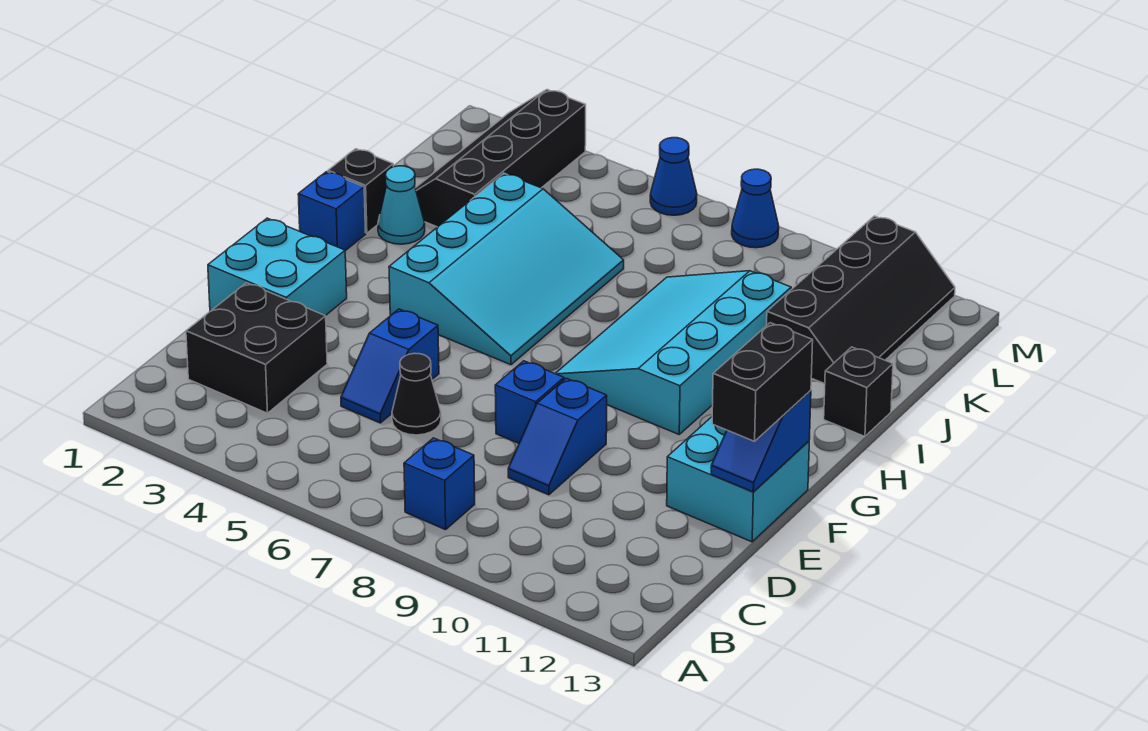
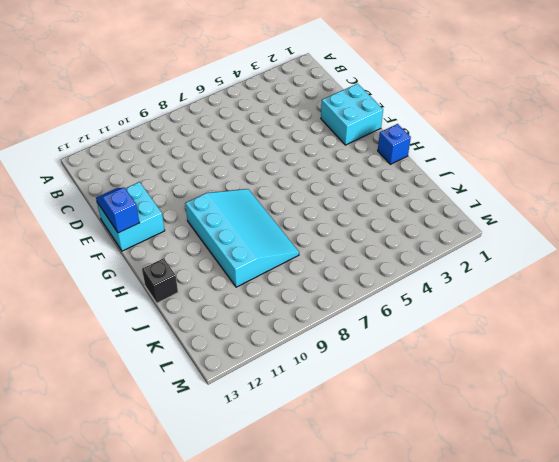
none -> blue brick B8 level 1
none -> black brick C2:D3 level 1
none -> blue slope D5:E5 level 1 top E

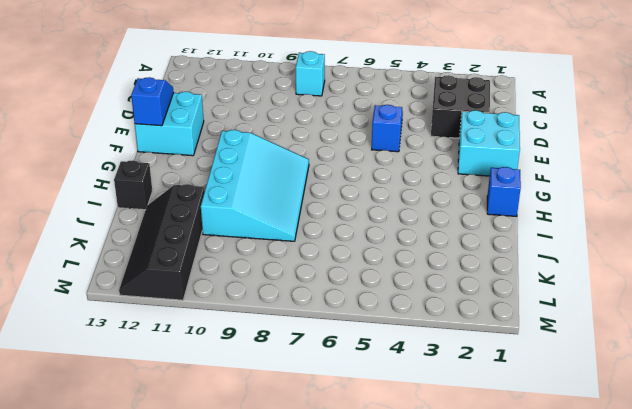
cyan brick B8 level 1 -> blue brick B8 level 1
none -> black cone D6 level 1
none -> blue slope D9:E9 level 1 top E
none -> blue brick E8 level 1

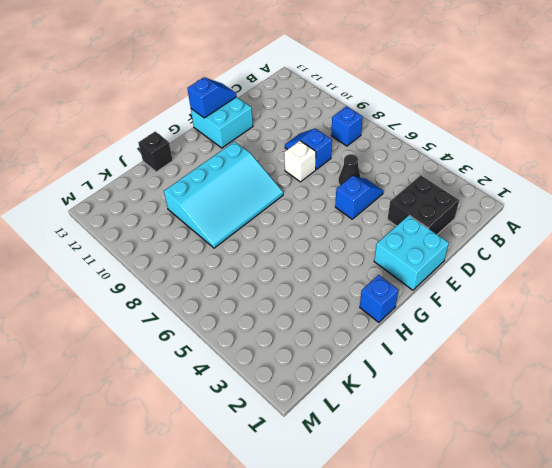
blue slope D8:D9 level 1 top 8 -> blue slope D9:E9 level 1 top E
white brick E8 level 1 -> blue brick E8 level 1
none -> cyan slope G4:J6 level 1 top 4
none -> black brick I1 level 1
none -> cyan cone I2 level 1

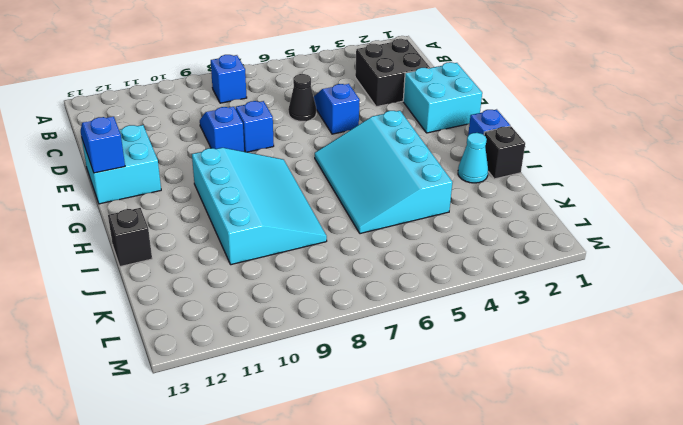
none -> black slope J2:M3 level 1 top 3
none -> black slope J11:M12 level 1 top 11
none -> blue cone M6 level 1

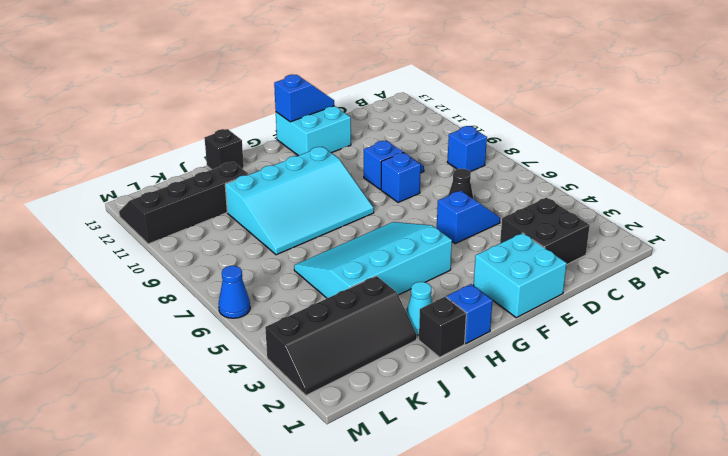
none -> blue cone M8 level 1
none -> black brick E13:F13 level 3

